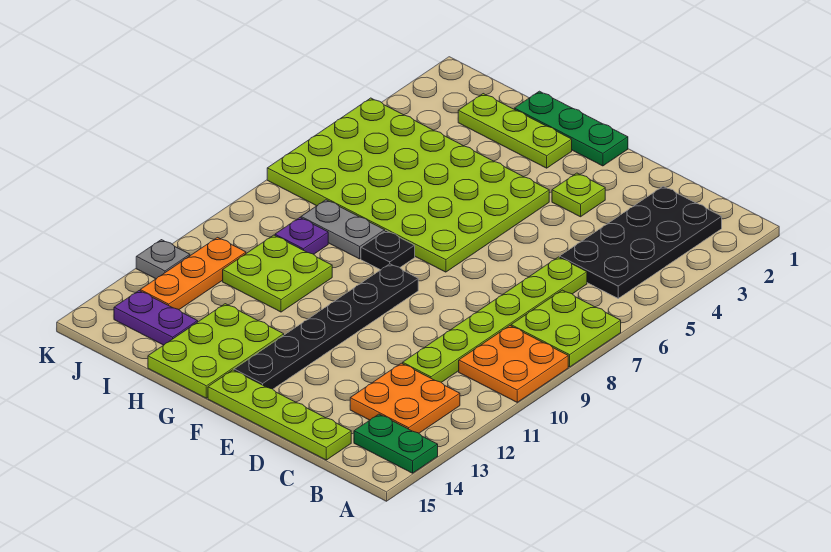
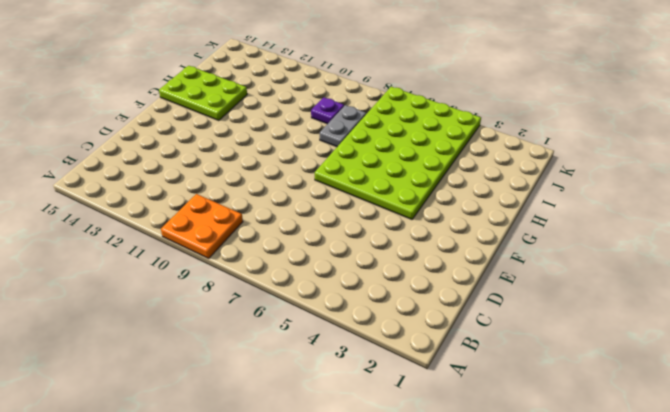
none -> lime plate A7:B8 level 1
none -> green plate A14:B14 level 1
none -> black plate B2:C5 level 1

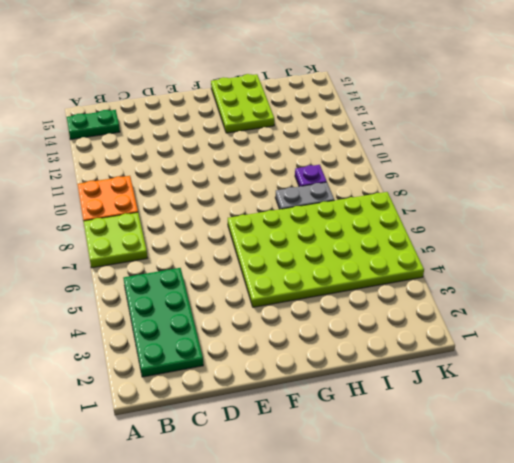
green plate B2:C5 level 1 -> black plate B2:C5 level 1
none -> orange plate B12:C13 level 1
none -> lime plate C6:C11 level 1
none -> lime plate C15:F15 level 1

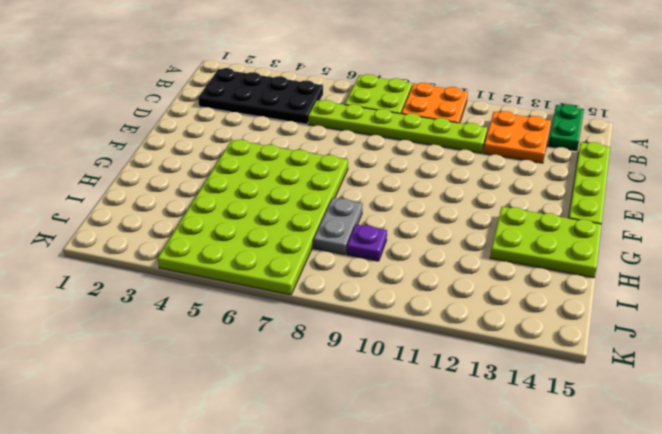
none -> lime plate E3 level 1
none -> green plate F1:H1 level 1
none -> black plate F9:F14 level 1

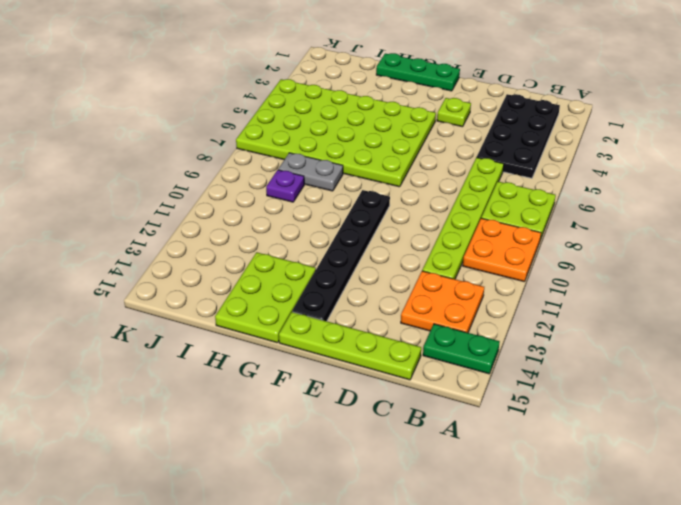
none -> lime plate G2:I2 level 1
none -> black plate G8 level 1
none -> lime plate H10:I11 level 1

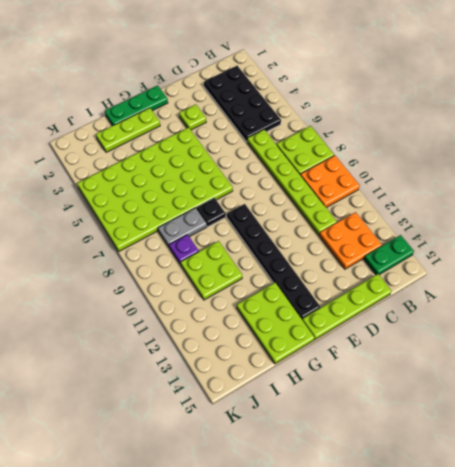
none -> purple plate I14:J14 level 1
none -> orange plate J11:J13 level 1
none -> grey plate K12 level 1

